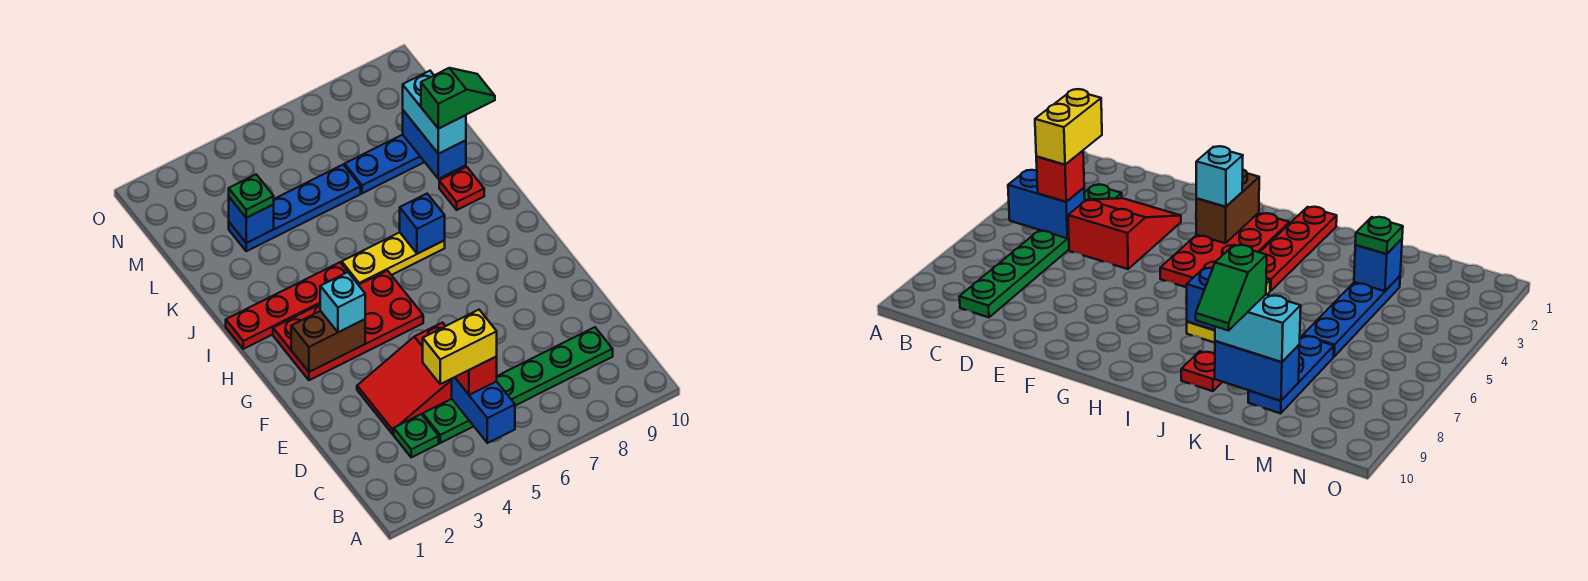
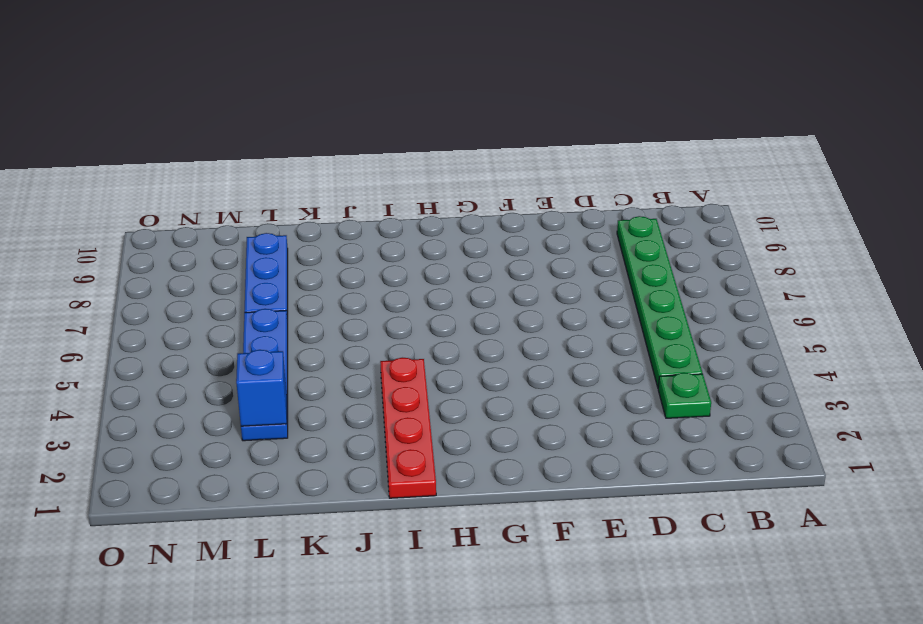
none -> red slope D3:E5 level 1 top 5
none -> red plate G2:H5 level 1
none -> yellow plate I5:I7 level 1

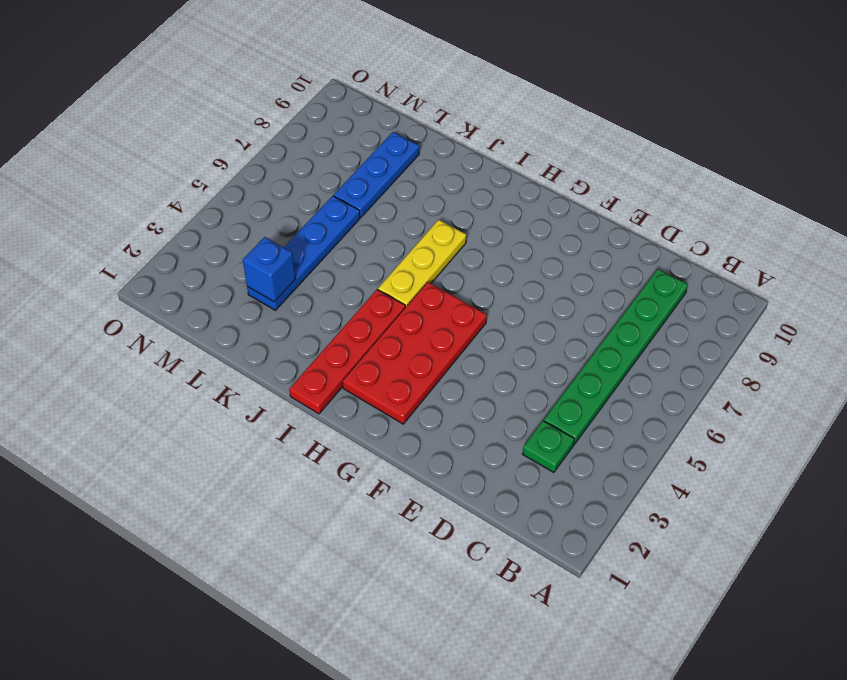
none -> red slope D3:E5 level 1 top 5
none -> red plate J9 level 1
none -> blue brick B5:C5 level 2

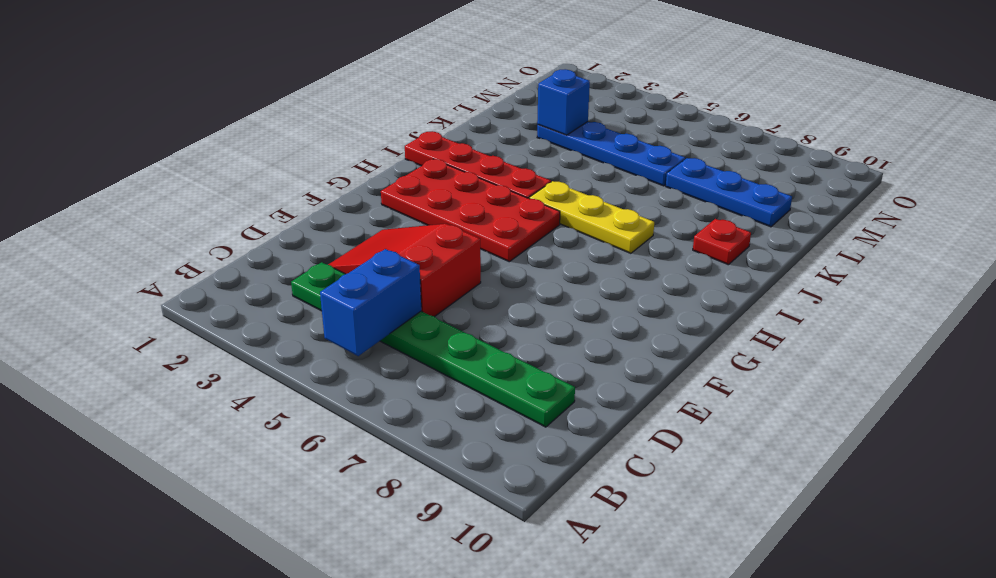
none -> brown brick G2:G3 level 2
none -> blue brick I7 level 2
none -> blue brick K9:L9 level 2

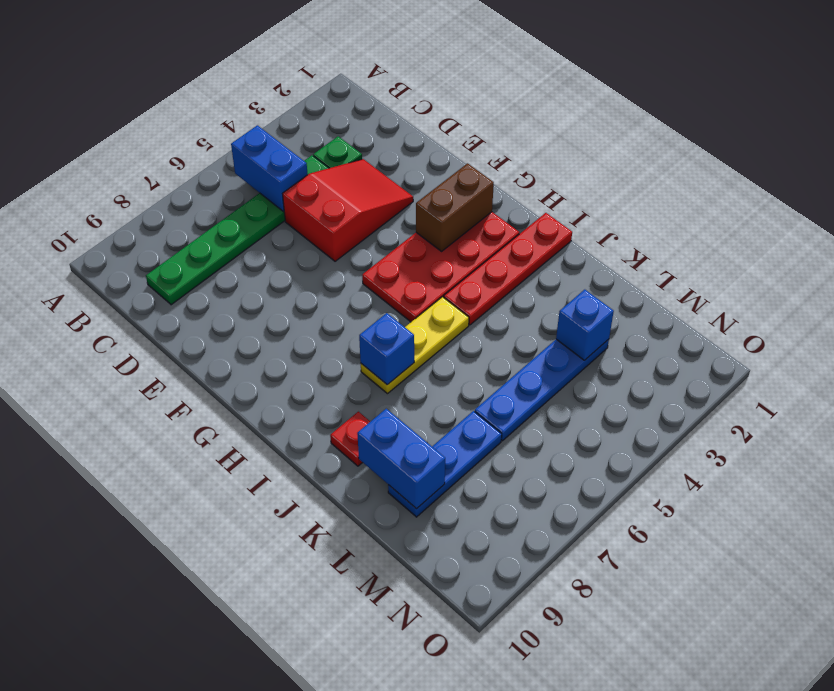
none -> red brick C5 level 3
none -> cyan brick G3 level 3
none -> cyan brick K9:L9 level 3

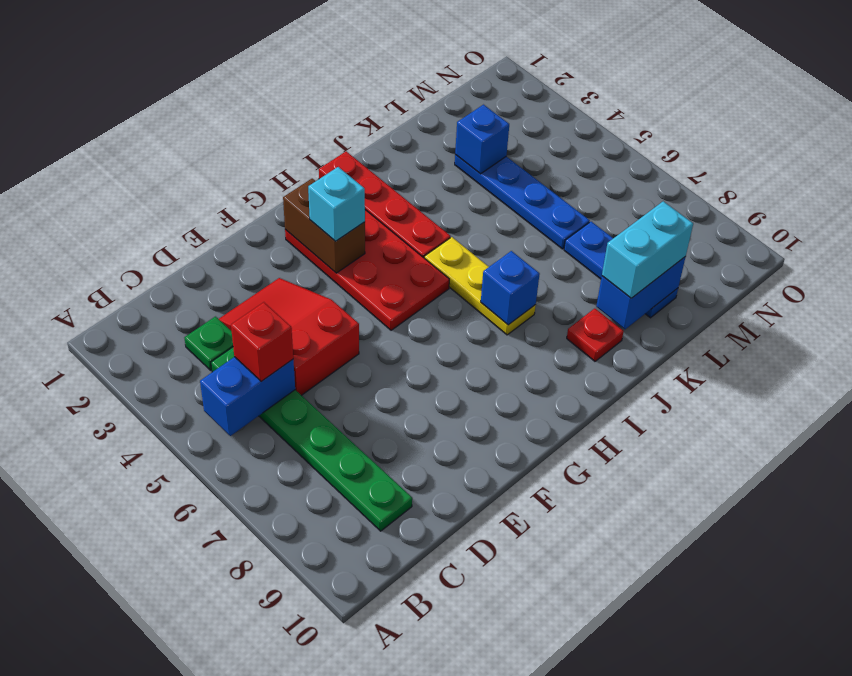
none -> green plate L3 level 3
none -> yellow brick C4:C5 level 4
none -> green slope K9:K10 level 4 top 9

